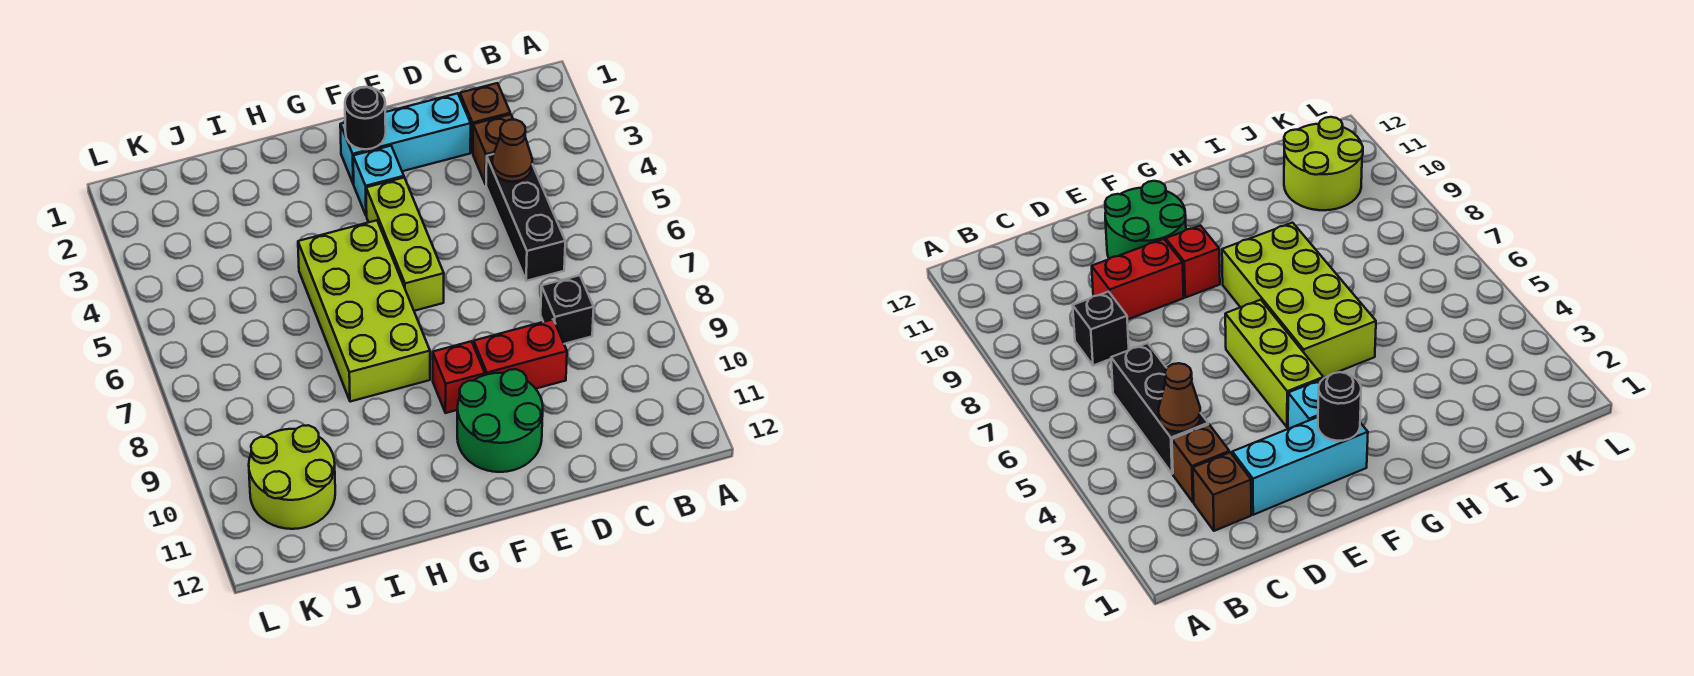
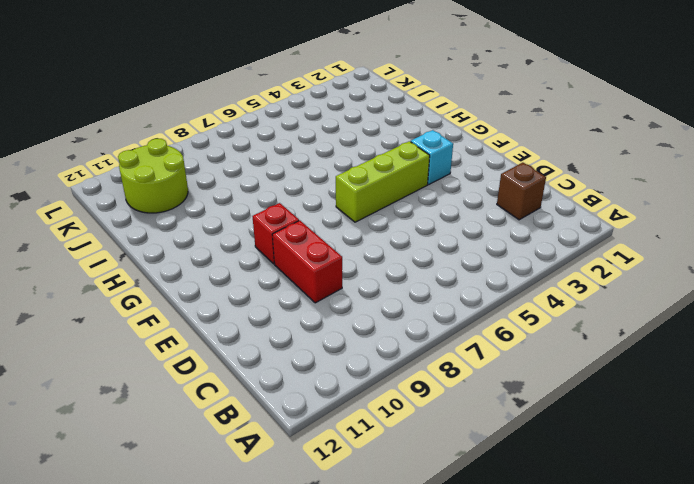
none -> brown brick C3 level 1
none -> black brick C4:C6 level 1
none -> black brick C8 level 1

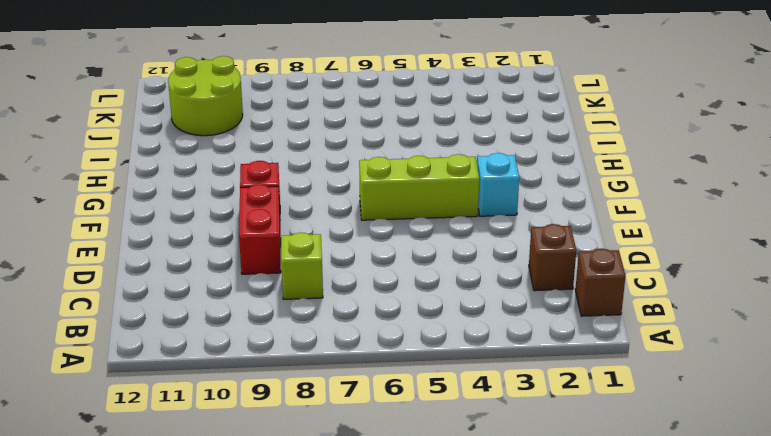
brown brick B1 level 1 -> brown brick C3 level 1
lime brick C8 level 1 -> black brick C8 level 1
none -> black brick C4:C6 level 1
none -> cyan brick D2:F2 level 1
none -> green round brick E10:F11 level 1

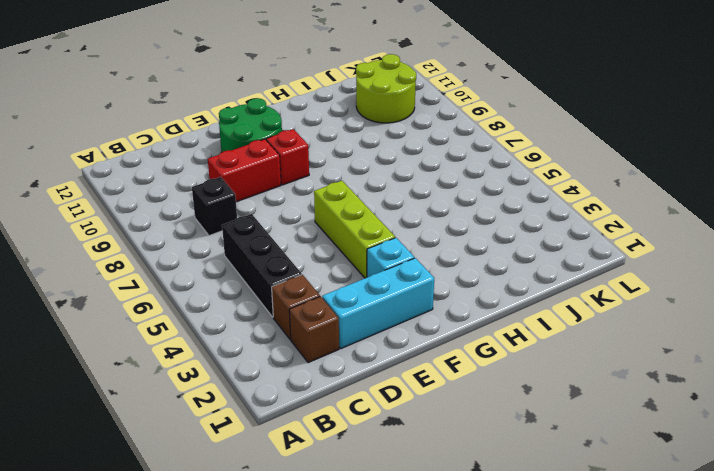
none -> lime brick G5:H8 level 1
none -> brown cone C4 level 2
none -> black round brick F2 level 2

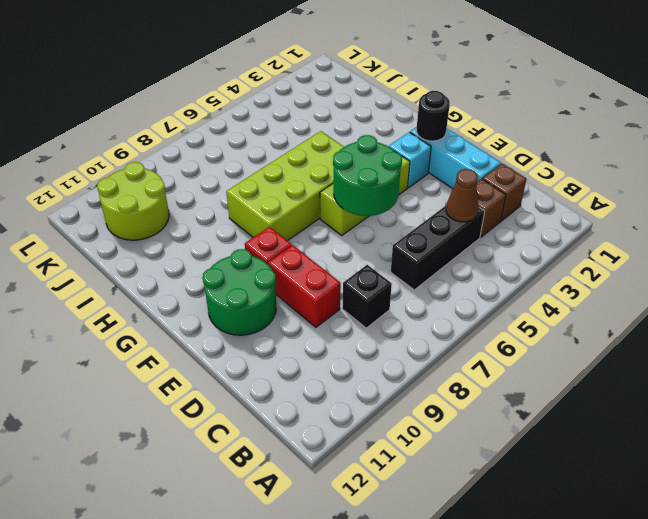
green round brick E5:F6 level 2 -> none

